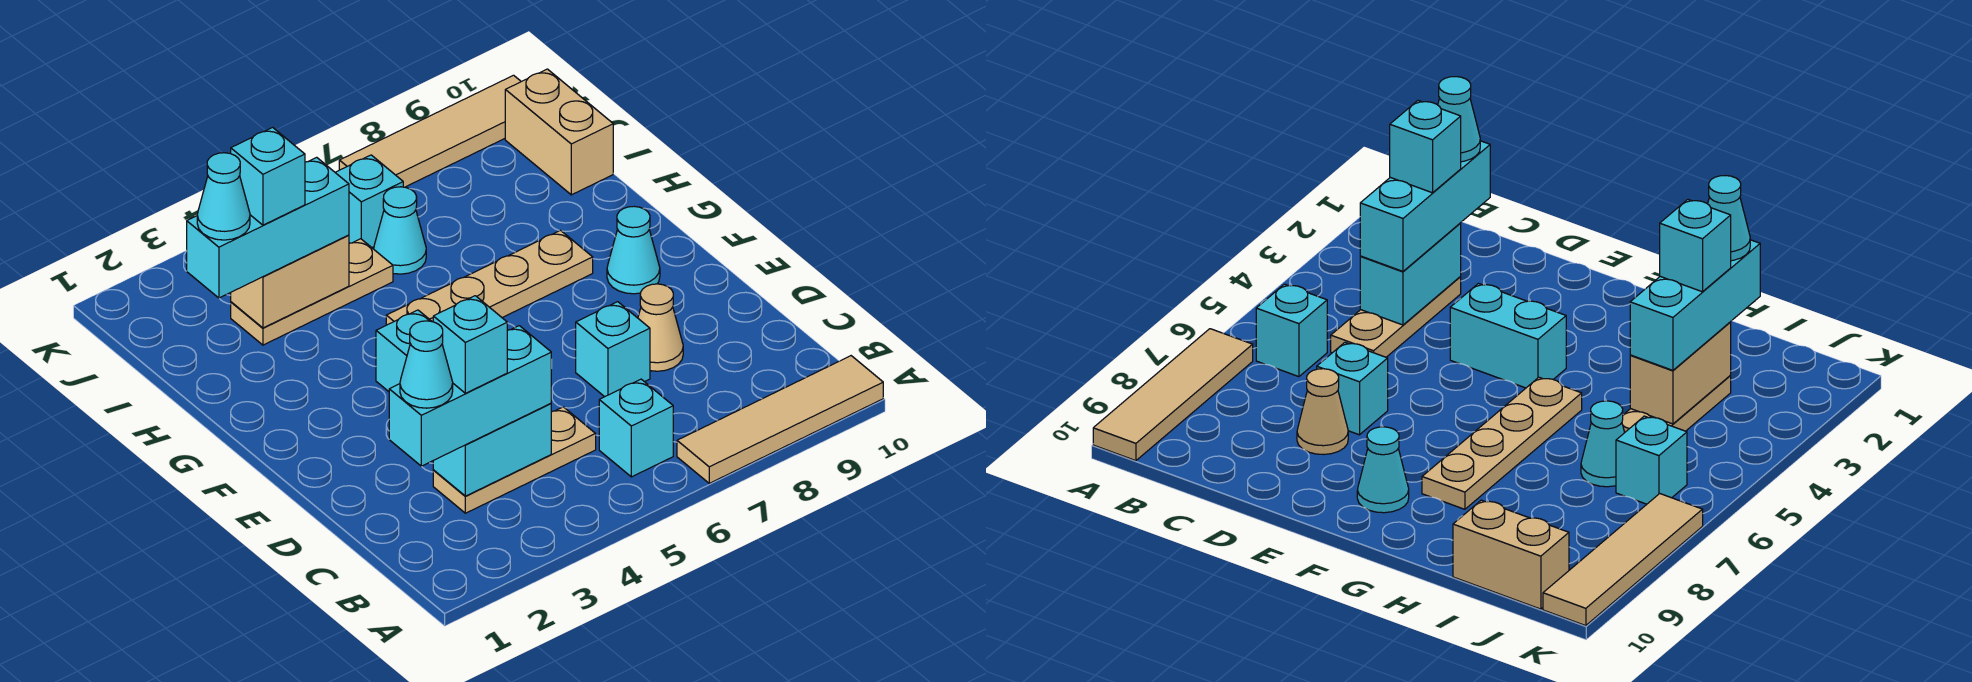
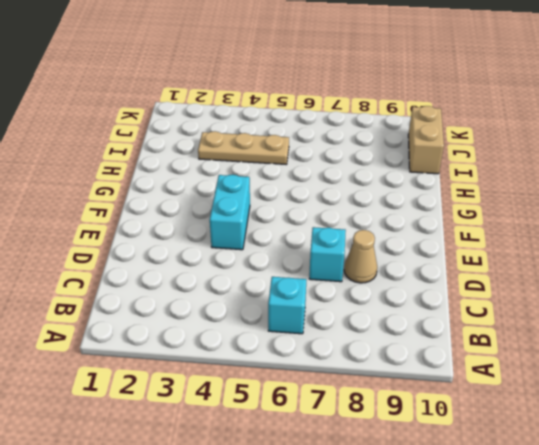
none -> tan tile A7:A10 level 1
none -> tan plate C3:C5 level 1
none -> cyan cone F9 level 1

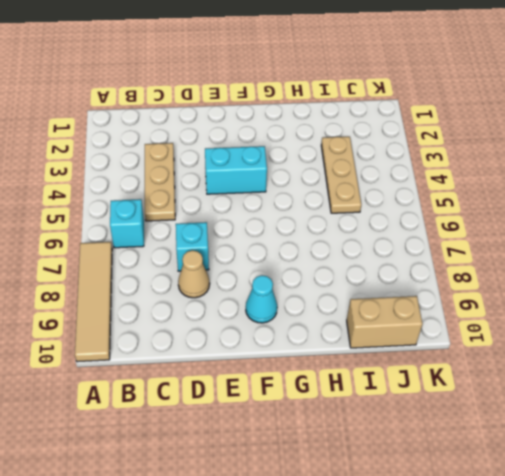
none -> tan plate G5:G8 level 1
none -> cyan cone I6 level 1
none -> cyan brick J6 level 1

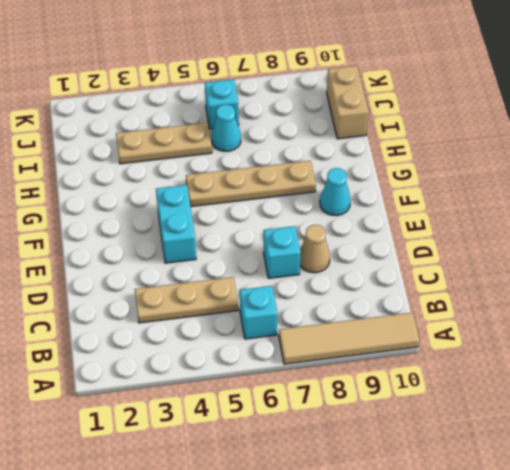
none -> tan tile K7:K10 level 1
none -> cyan brick C3:C4 level 2
none -> tan brick I3:I4 level 2

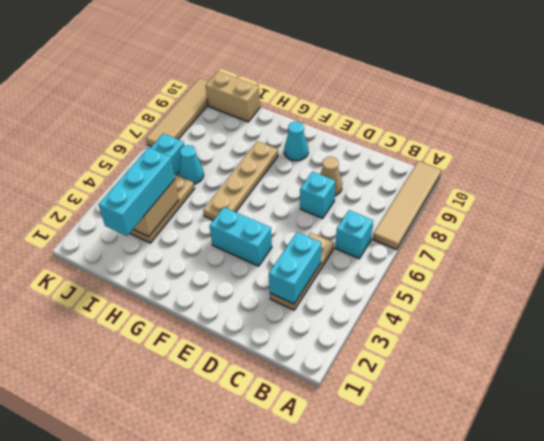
none -> cyan brick C2:C4 level 3
none -> cyan cone C2 level 4
none -> cyan brick C3 level 4

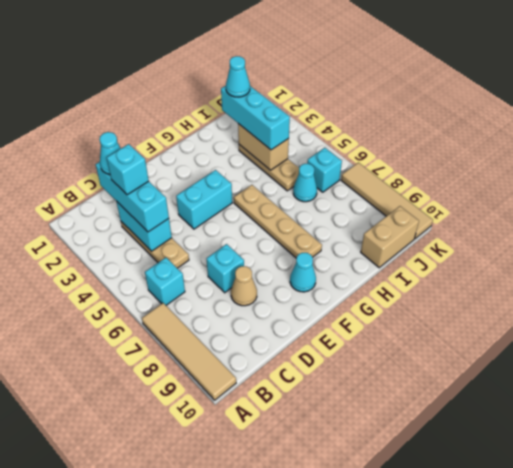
none -> cyan brick I3 level 4

